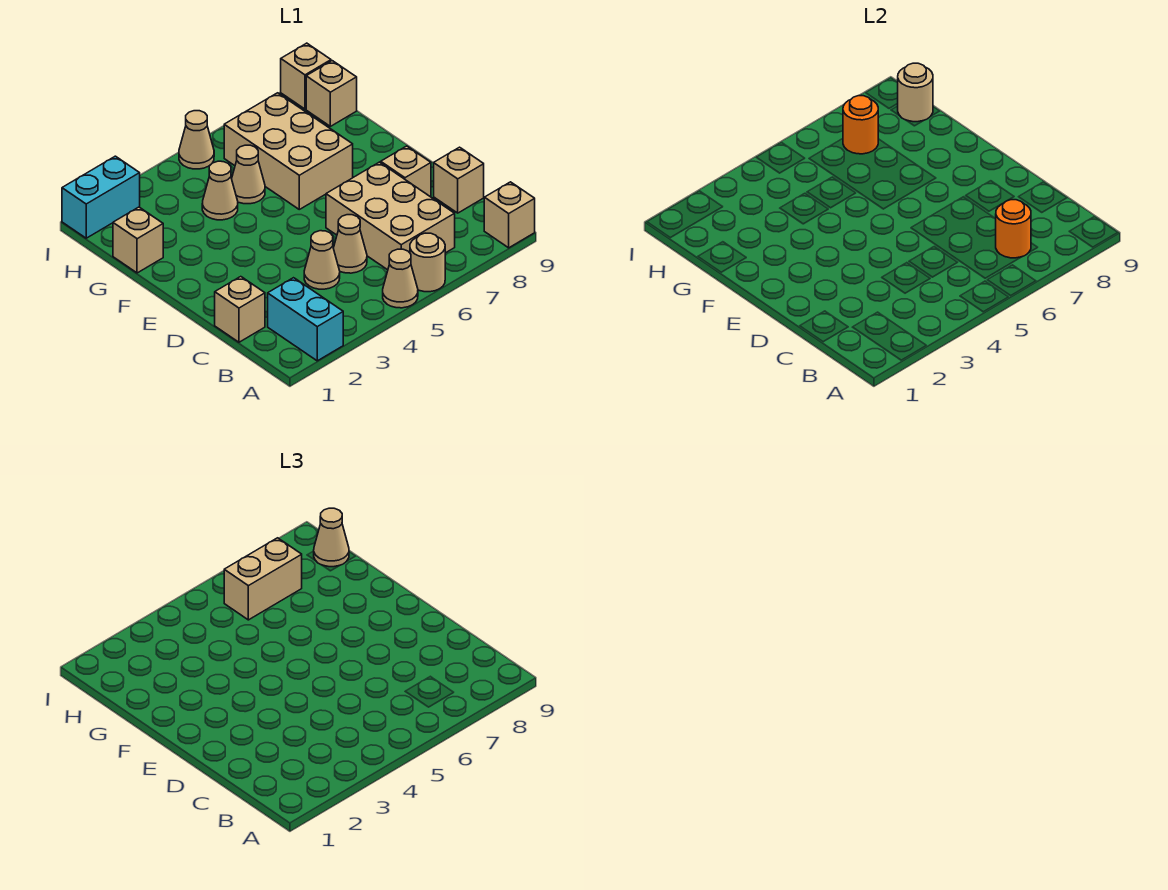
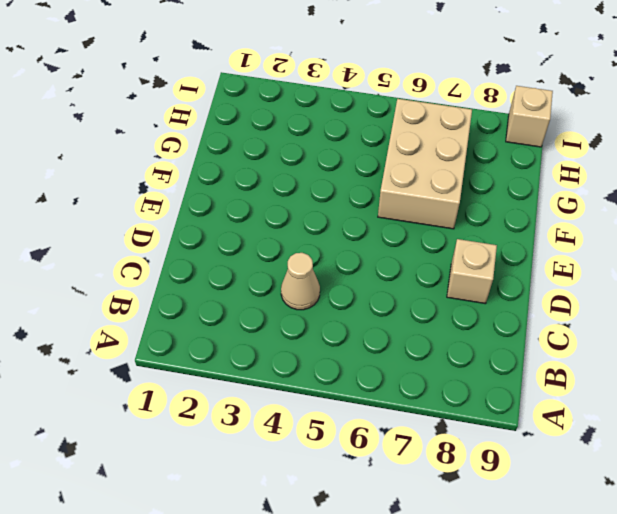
none -> cyan brick A2:B2 level 1
none -> tan cone A5 level 1
none -> tan round brick A6 level 1

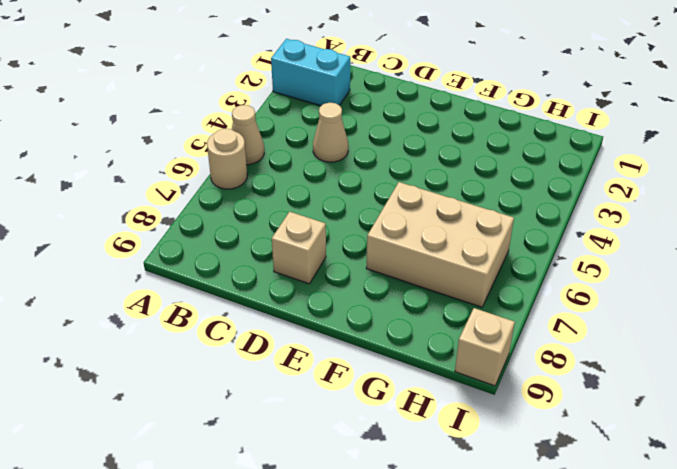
none -> tan brick A9 level 1
none -> tan brick B6:D7 level 1
none -> tan brick C1 level 1

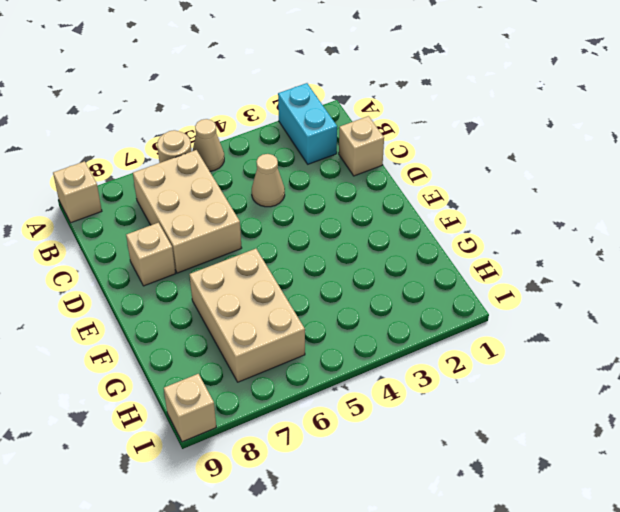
none -> tan cone C5 level 1
none -> tan brick C9 level 1
none -> tan brick G1 level 1

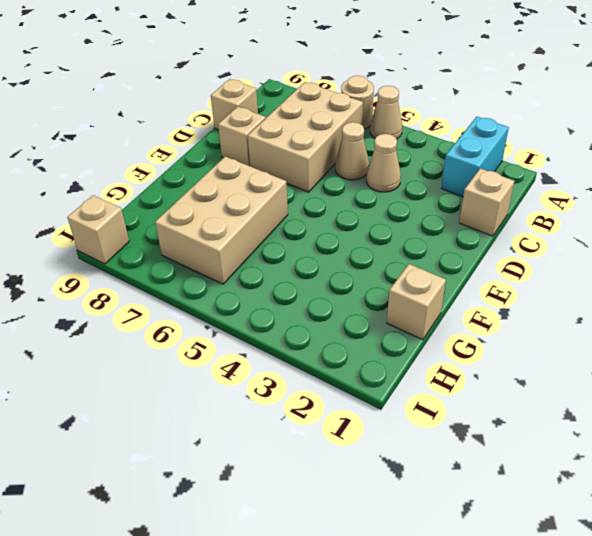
none -> tan brick A9 level 1
none -> tan cone G4 level 1
none -> tan cone G5 level 1

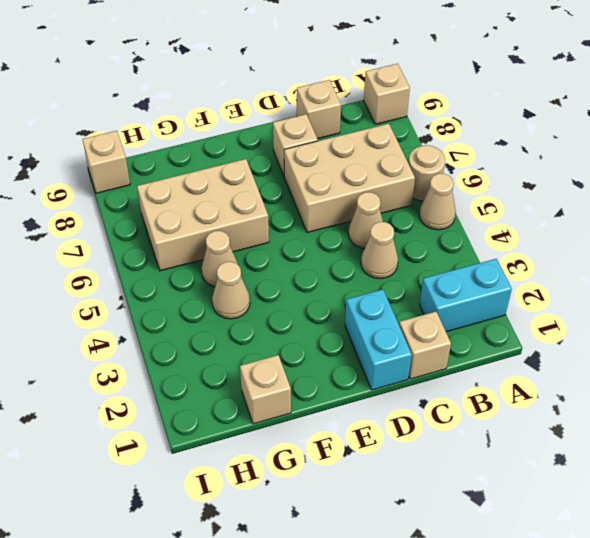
cyan brick D1:D2 level 1 -> cyan brick I1:I2 level 1
none -> tan brick H9 level 1
none -> tan cone I5 level 1
none -> orange round brick B7 level 2

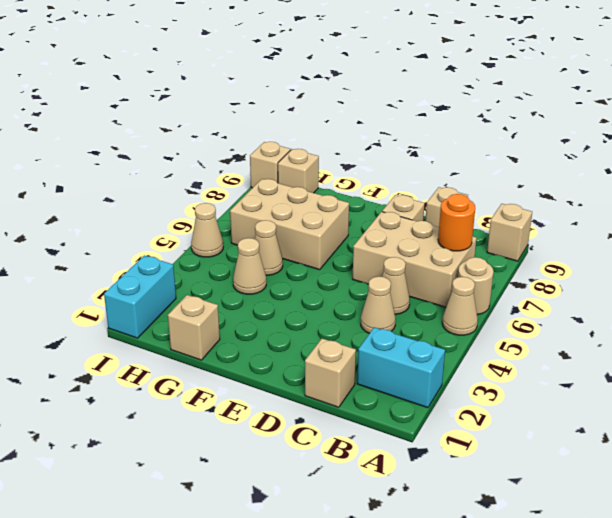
none -> orange round brick H7 level 2
none -> tan round brick H9 level 2
none -> tan brick H6:H7 level 3

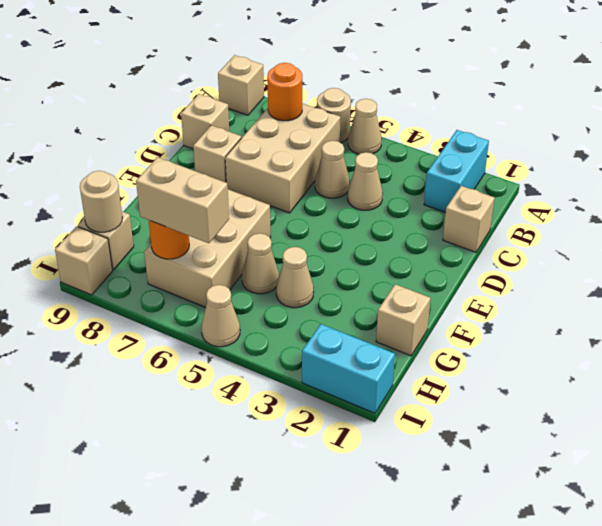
none -> tan cone H9 level 3

